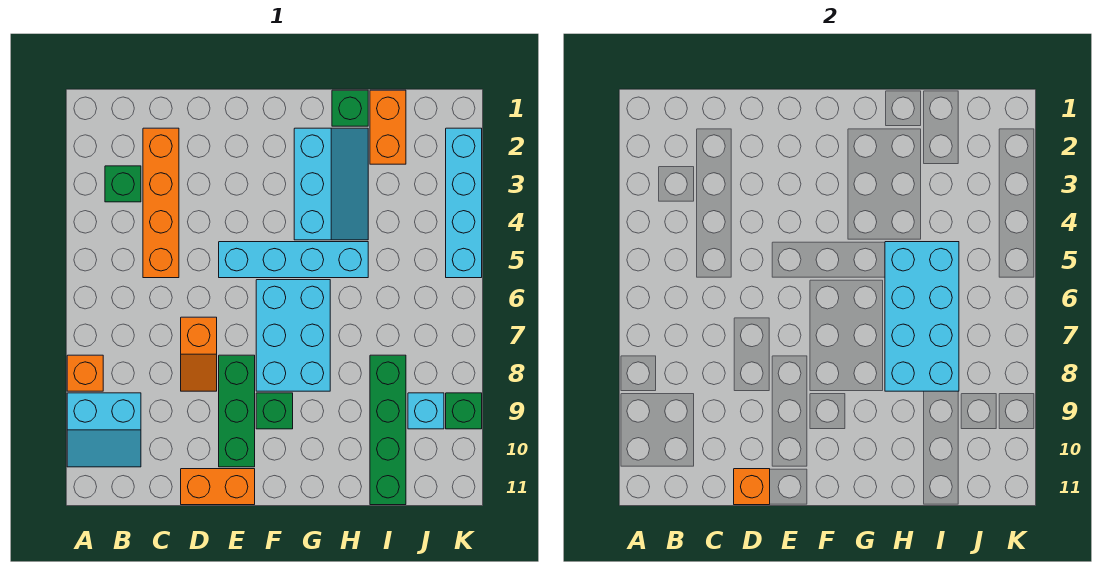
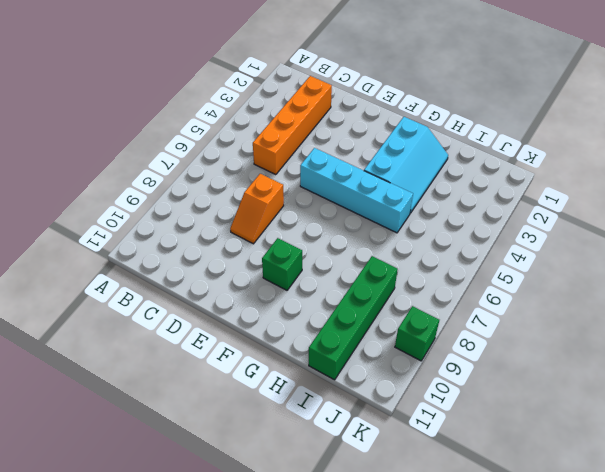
none -> orange brick A8 level 1
none -> cyan slope A9:B10 level 1 top 9
none -> green brick B3 level 1

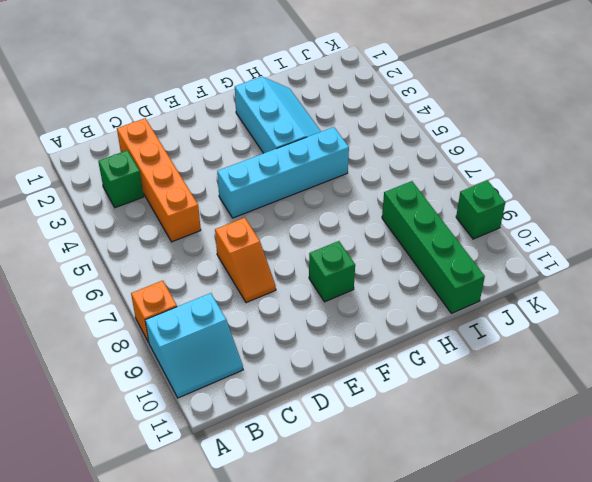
none -> orange brick D11:E11 level 1
none -> green brick E8:E10 level 1
none -> cyan brick F6:G8 level 1

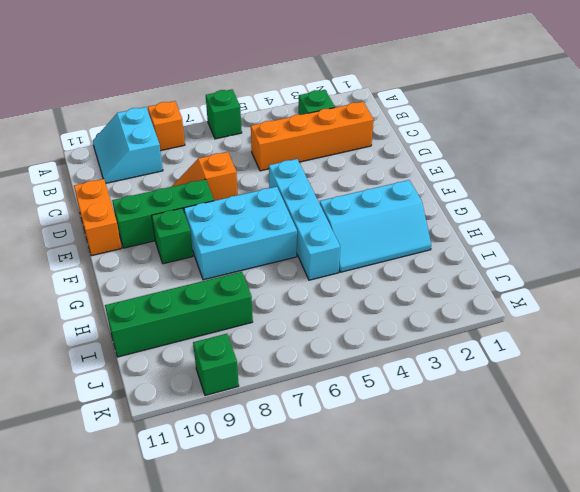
green brick A6 level 1 -> green brick H1 level 1
none -> orange brick I1:I2 level 1
none -> cyan brick J9 level 1
none -> cyan brick K2:K5 level 1

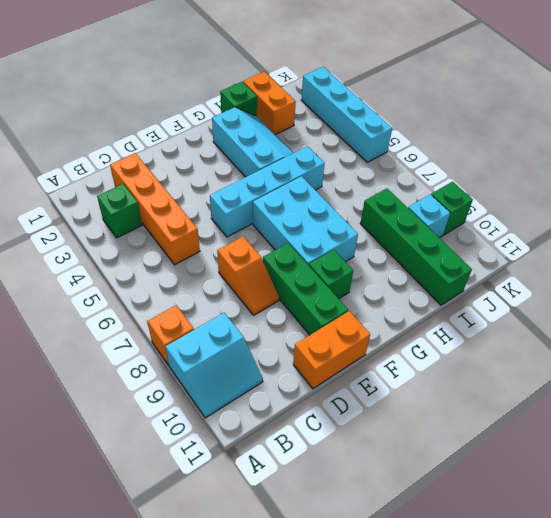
none -> orange brick D11 level 2
none -> cyan brick H5:I8 level 2

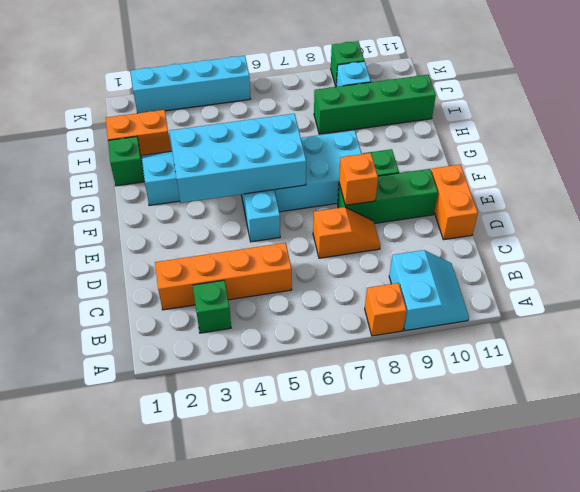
orange brick E8 level 2 -> orange brick D11 level 2
cyan brick F3:G6 level 2 -> cyan brick H5:I8 level 2

